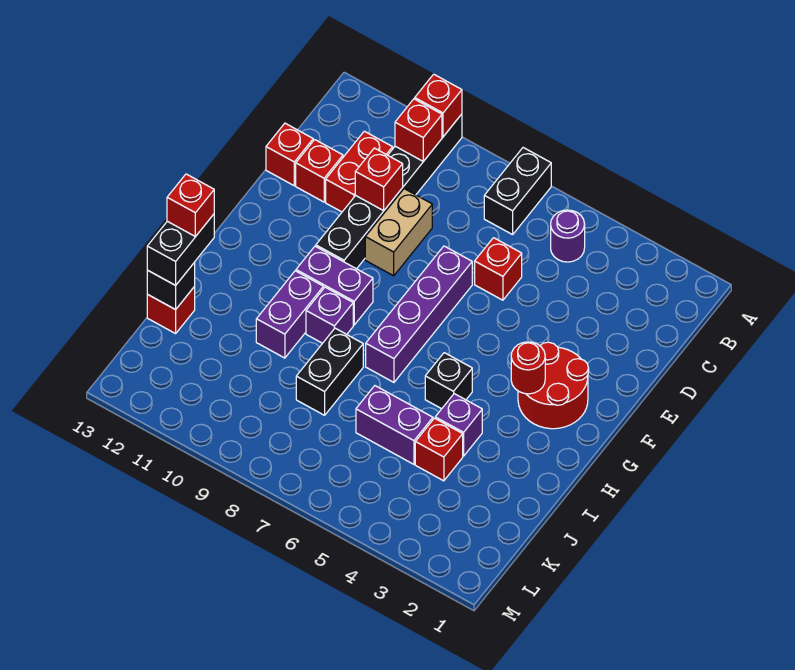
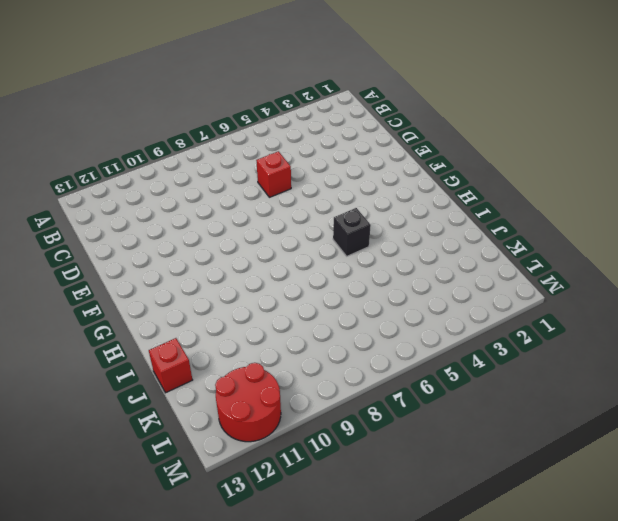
red round brick L11:M12 level 1 -> red round brick F2:G3 level 1
none -> black brick A7:B7 level 1
none -> black brick A10:F10 level 1
none -> purple round brick B5 level 1

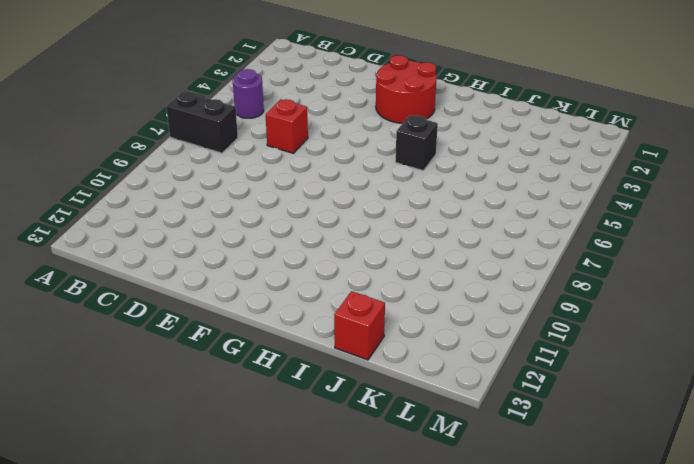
none -> black brick A10:F10 level 1
none -> red brick C11:D11 level 1
none -> tan brick D9:E9 level 1

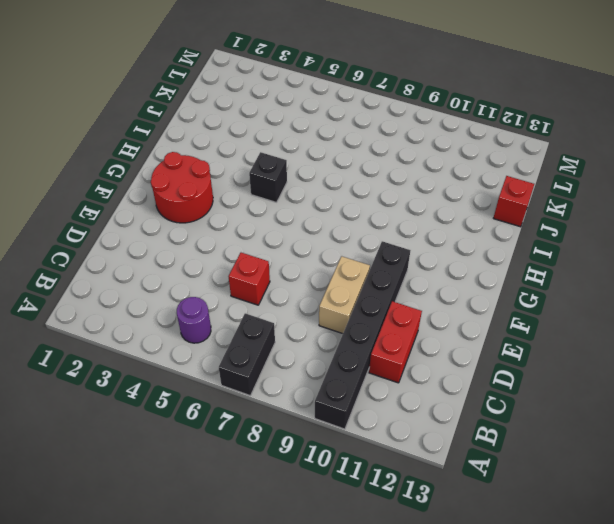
none -> red brick D12 level 1
none -> red brick D13 level 1
none -> purple brick E7:H7 level 1

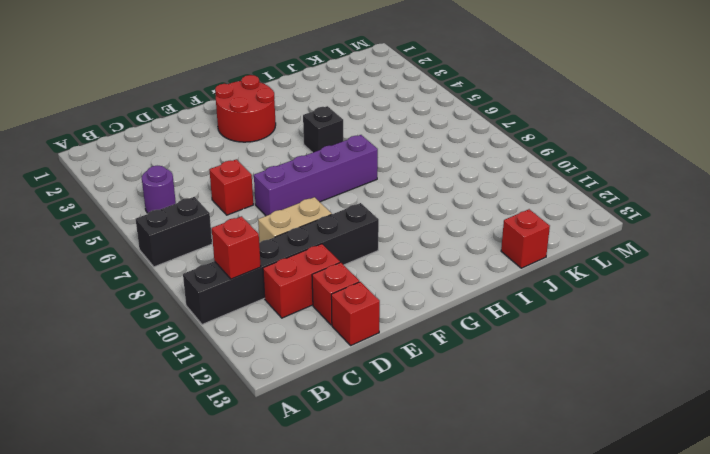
none -> purple brick G9:G10 level 1
none -> purple brick H9 level 1
none -> purple brick H10:I10 level 1

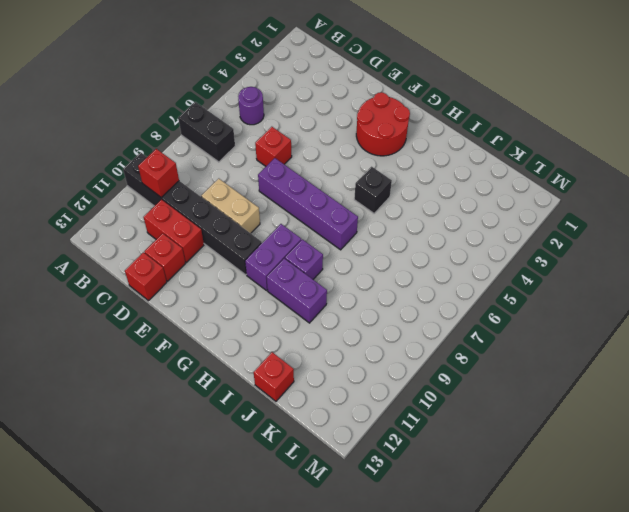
none -> purple brick I4 level 1
none -> black brick I8:J8 level 1
none -> red brick J4 level 1

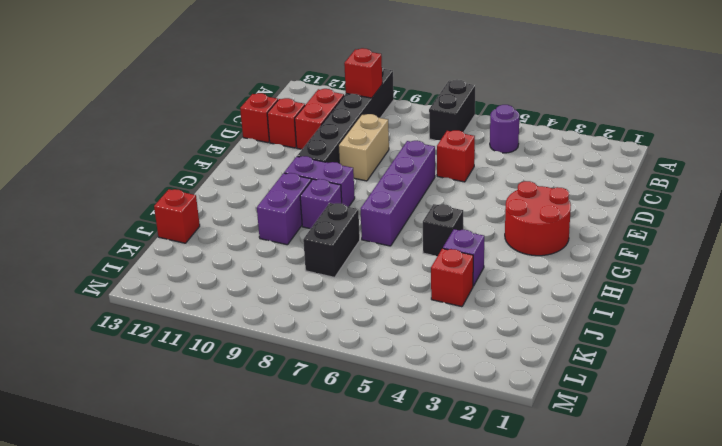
none -> purple brick J5:J6 level 1
none -> red brick A10 level 2
none -> red brick D10 level 2

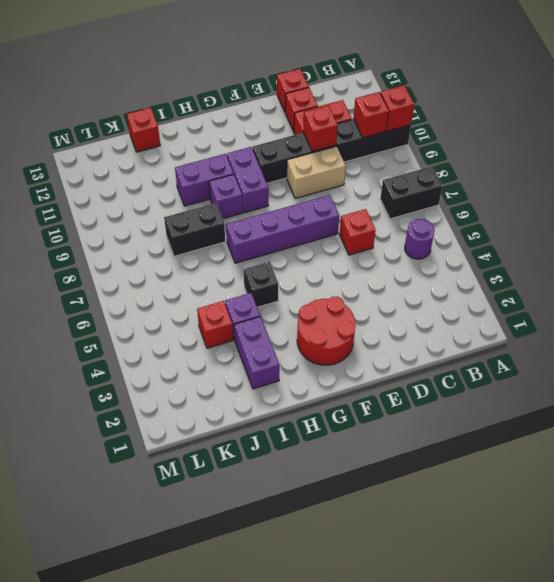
purple brick I2:I3 level 1 -> purple brick J5:J6 level 1
none -> red round brick G3 level 2
none -> black brick J13 level 2
none -> black brick I13:J13 level 3

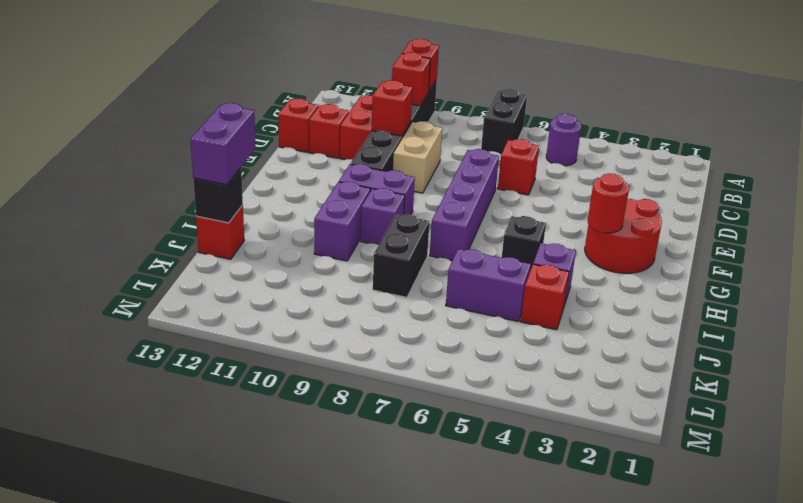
purple brick I13:J13 level 3 -> black brick I13:J13 level 3
none -> red brick I13 level 4

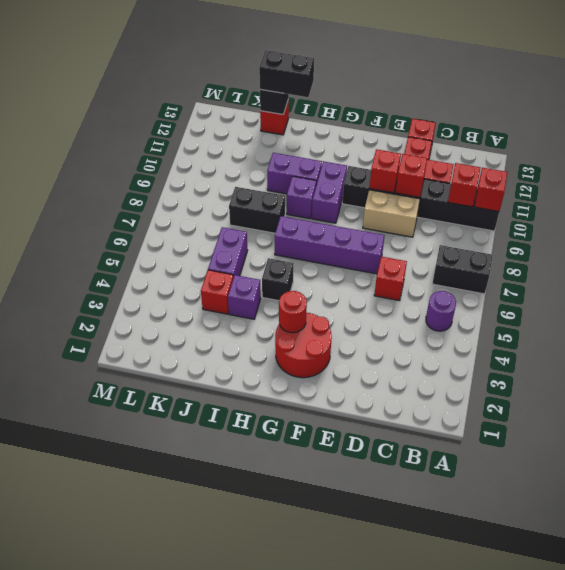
red brick E10 level 2 -> red brick I13 level 4

